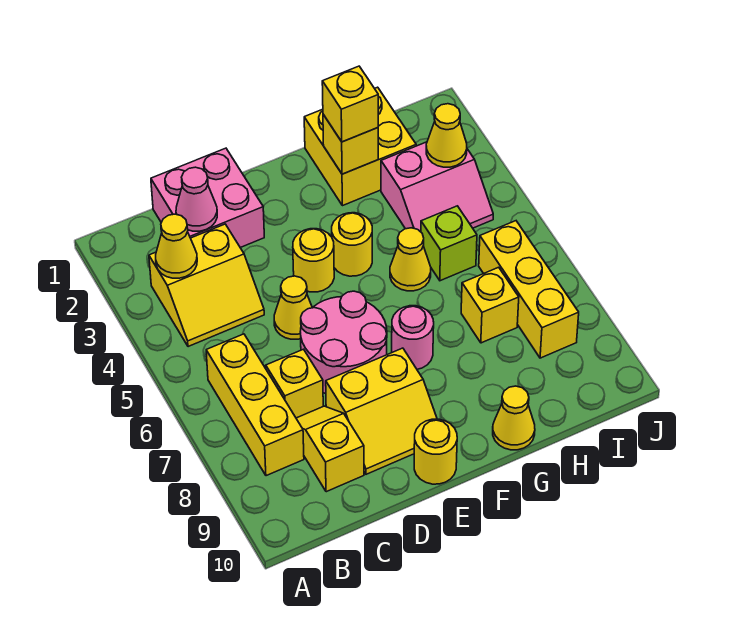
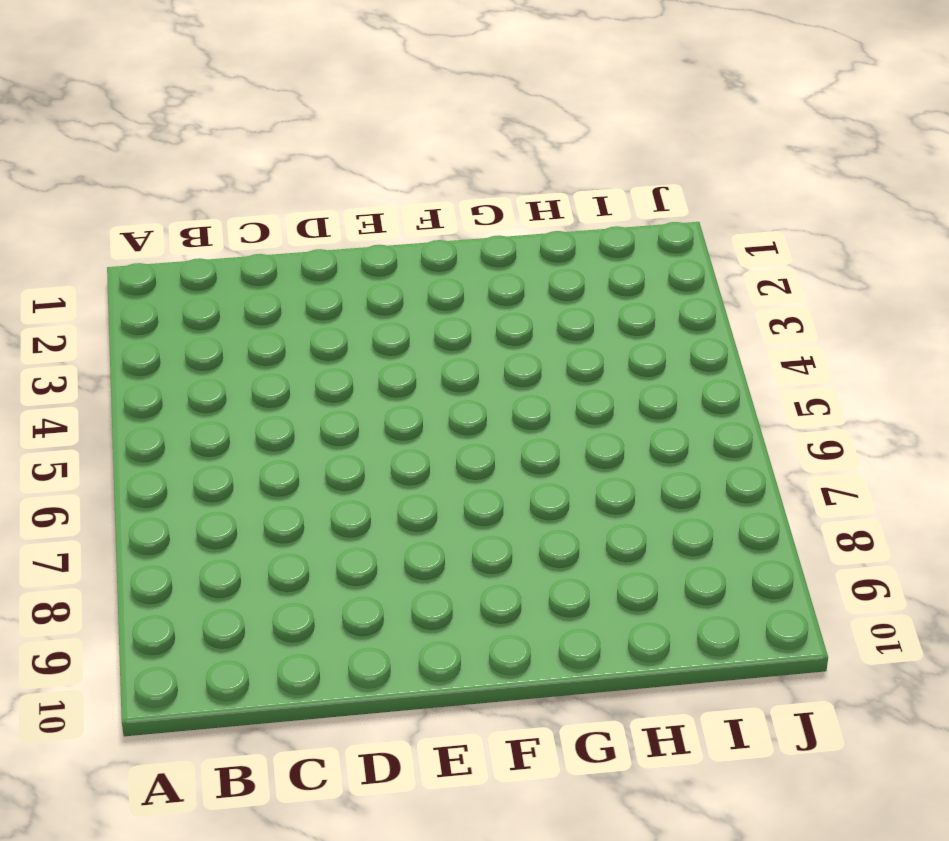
none -> yellow slope B3:C4 level 1 top 3
none -> yellow brick B6:B8 level 1
none -> pink brick C1:D2 level 1

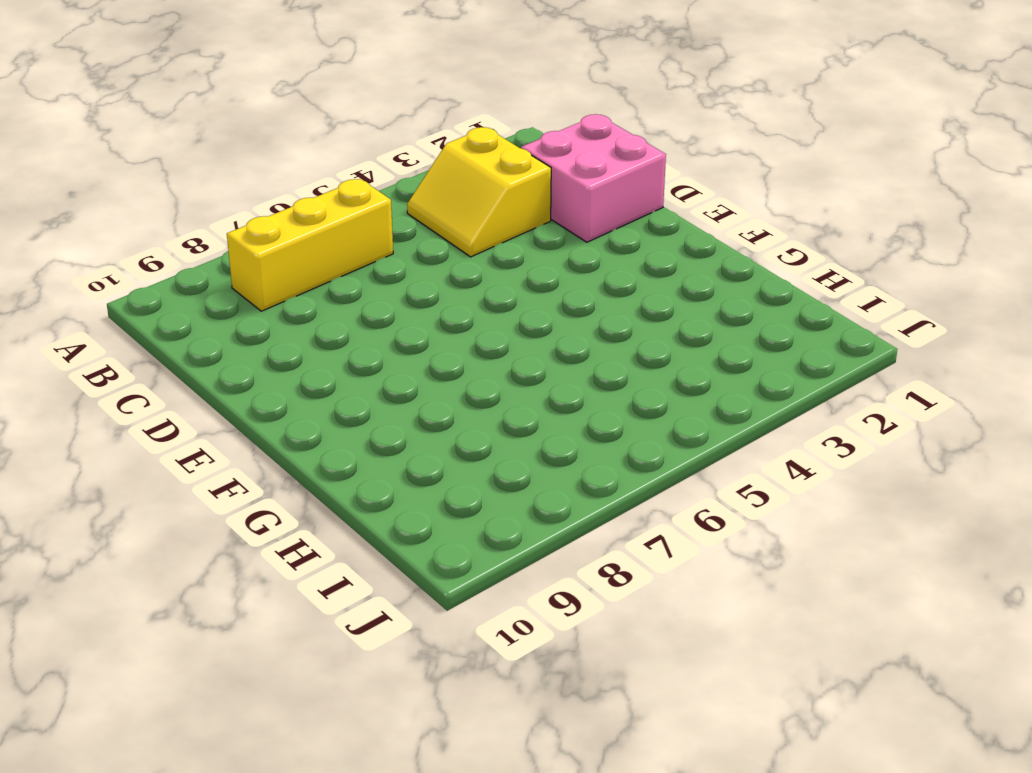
none -> yellow brick C7 level 1
none -> yellow slope C8:C9 level 1 top 9
none -> yellow cone D5 level 1

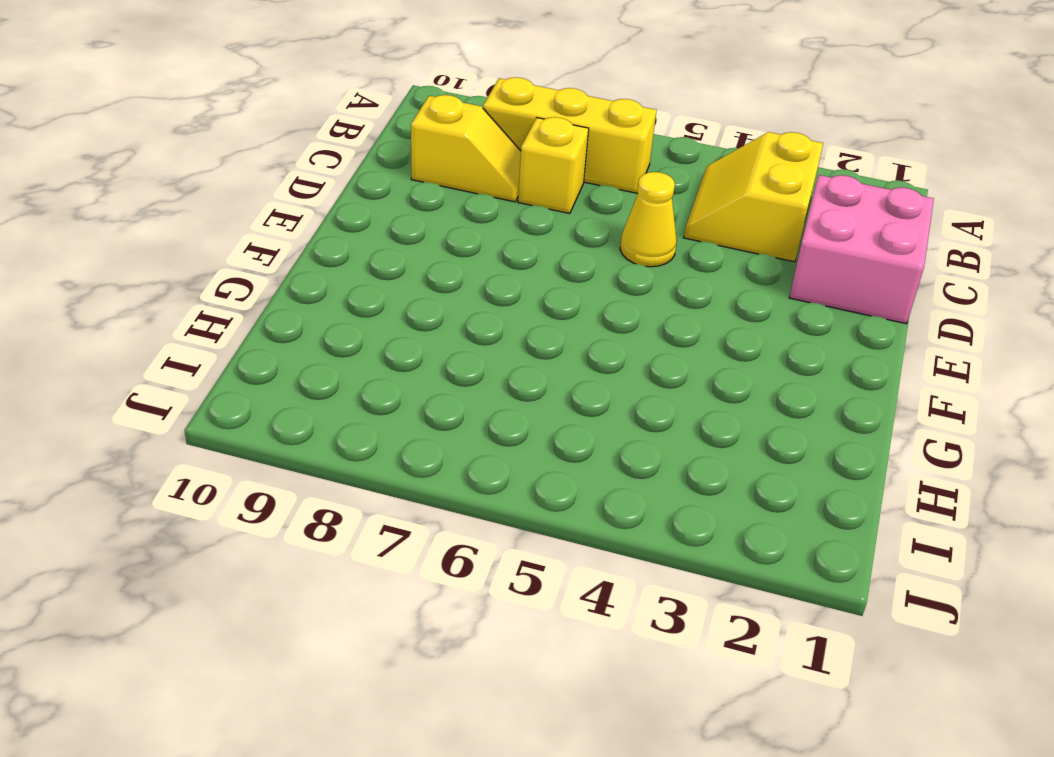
none -> pink round brick D6:E7 level 1
none -> yellow slope D8:E9 level 1 top 8
none -> yellow round brick E4 level 1

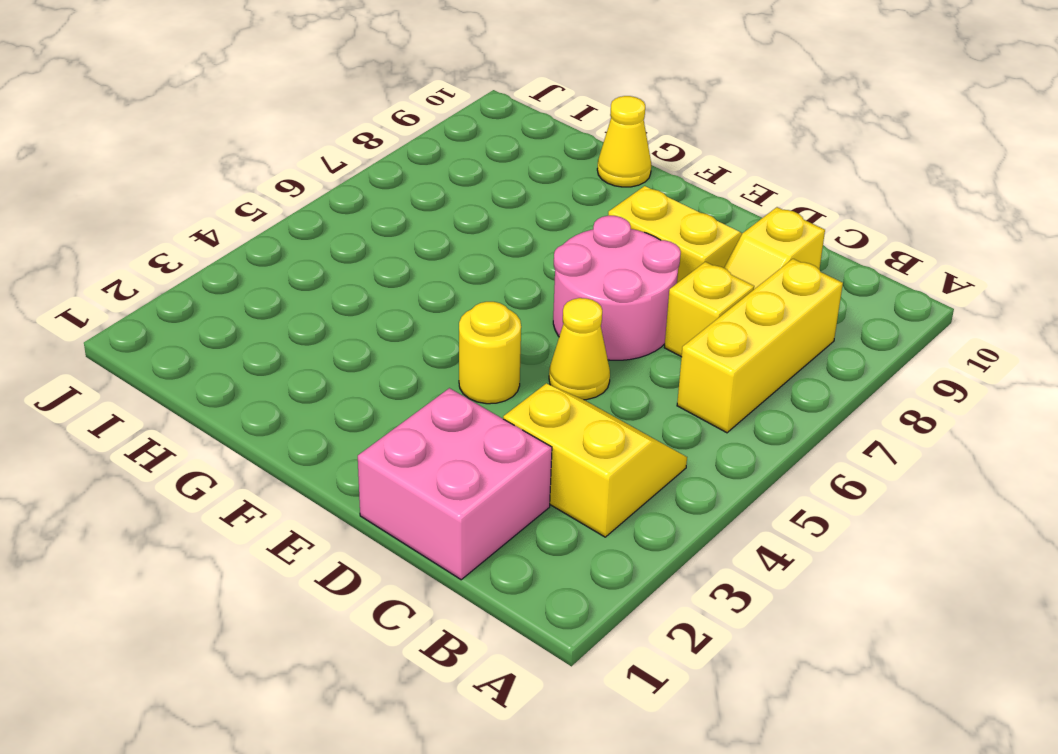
none -> yellow round brick E10 level 1
none -> yellow round brick F4 level 1
none -> pink round brick F7 level 1

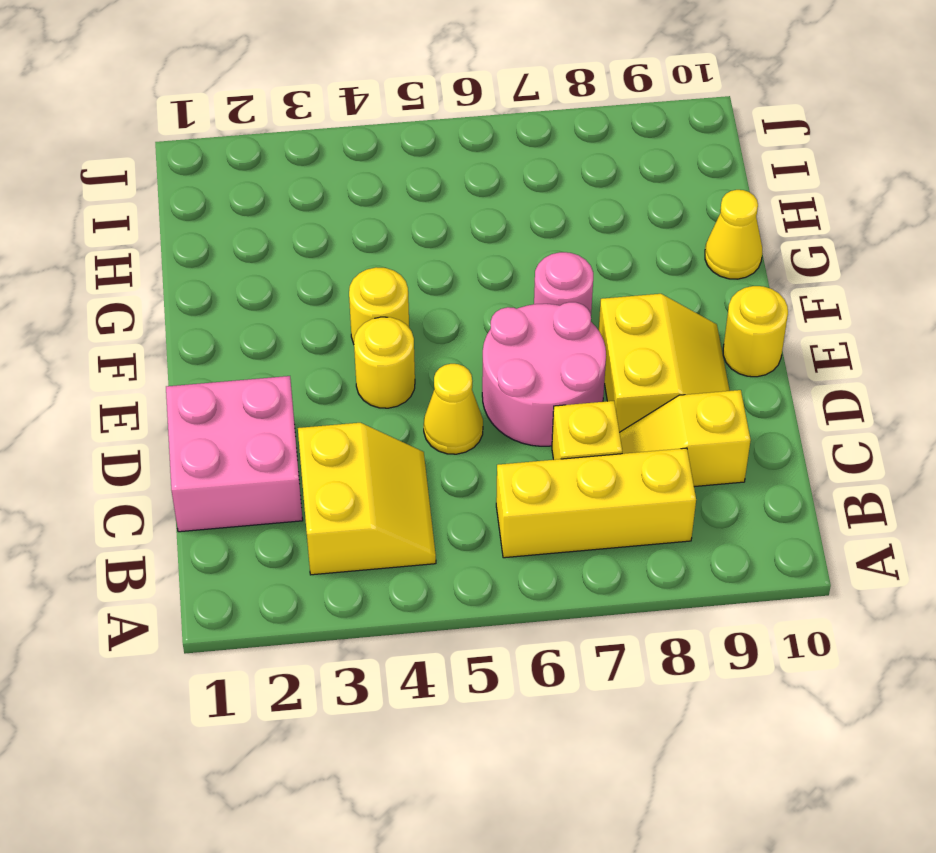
none -> yellow brick G1:H2 level 1
none -> yellow cone G5 level 1
none -> pink slope H3:I4 level 1 top 3

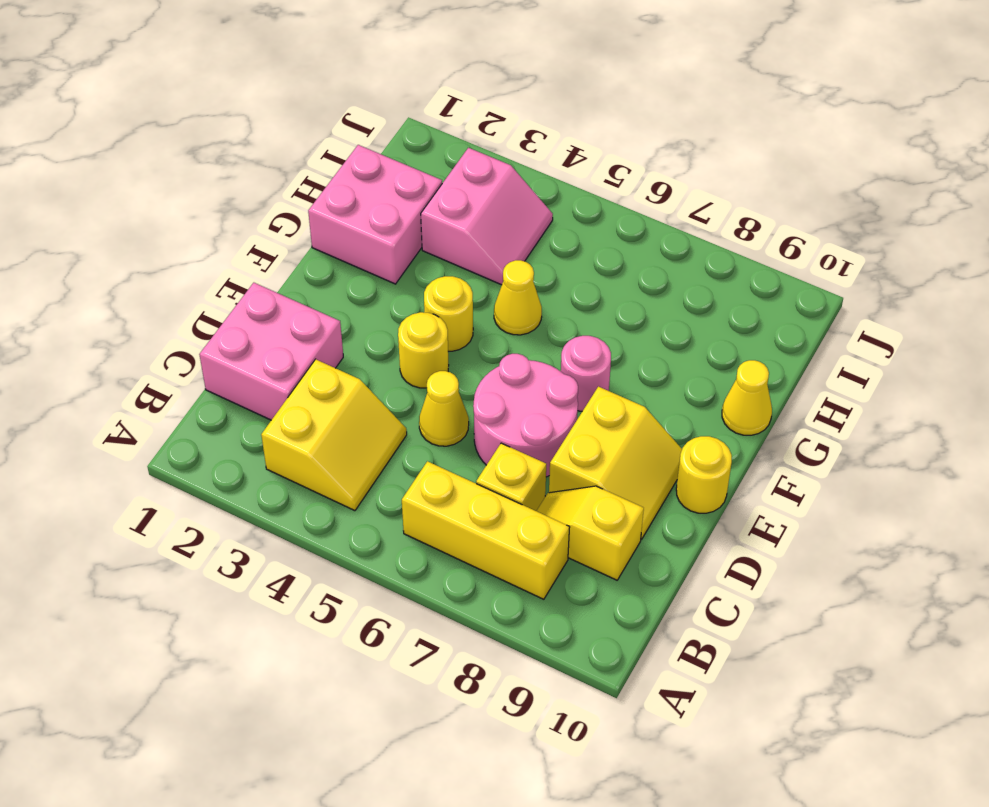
pink brick G1:H2 level 1 -> yellow brick G1:H2 level 1
none -> lime brick H5 level 1
none -> yellow brick H7 level 1
none -> yellow brick I6:I8 level 1

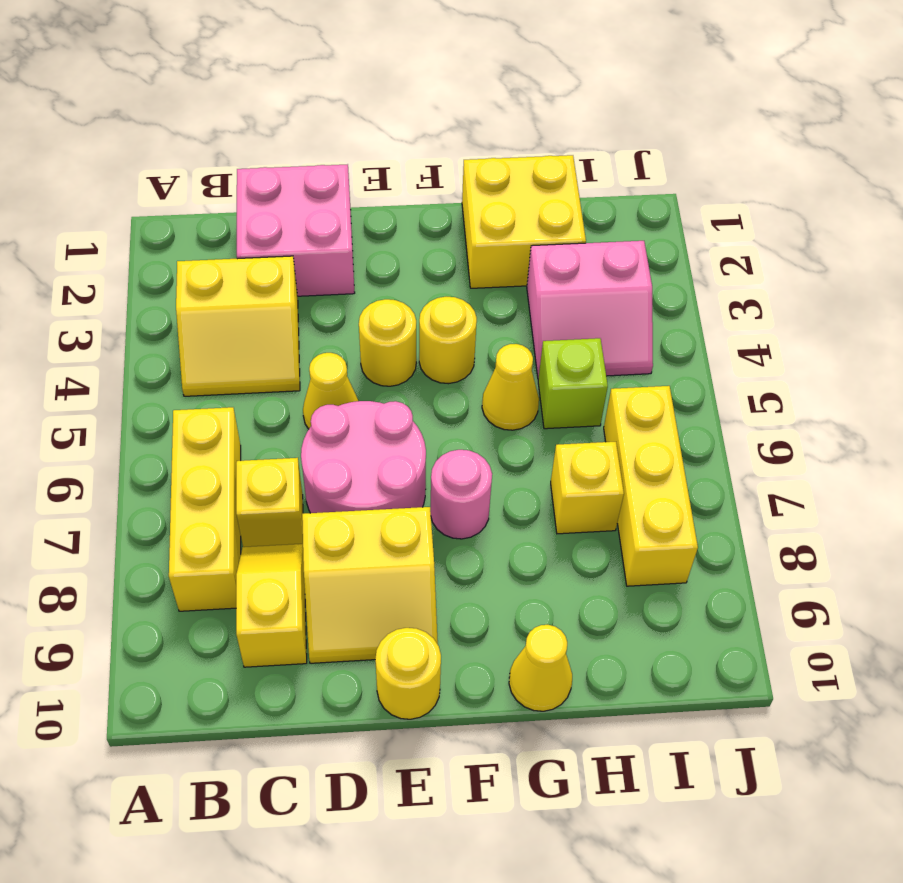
none -> yellow cone B3 level 2
none -> pink cone C2 level 2
none -> yellow brick G2 level 2

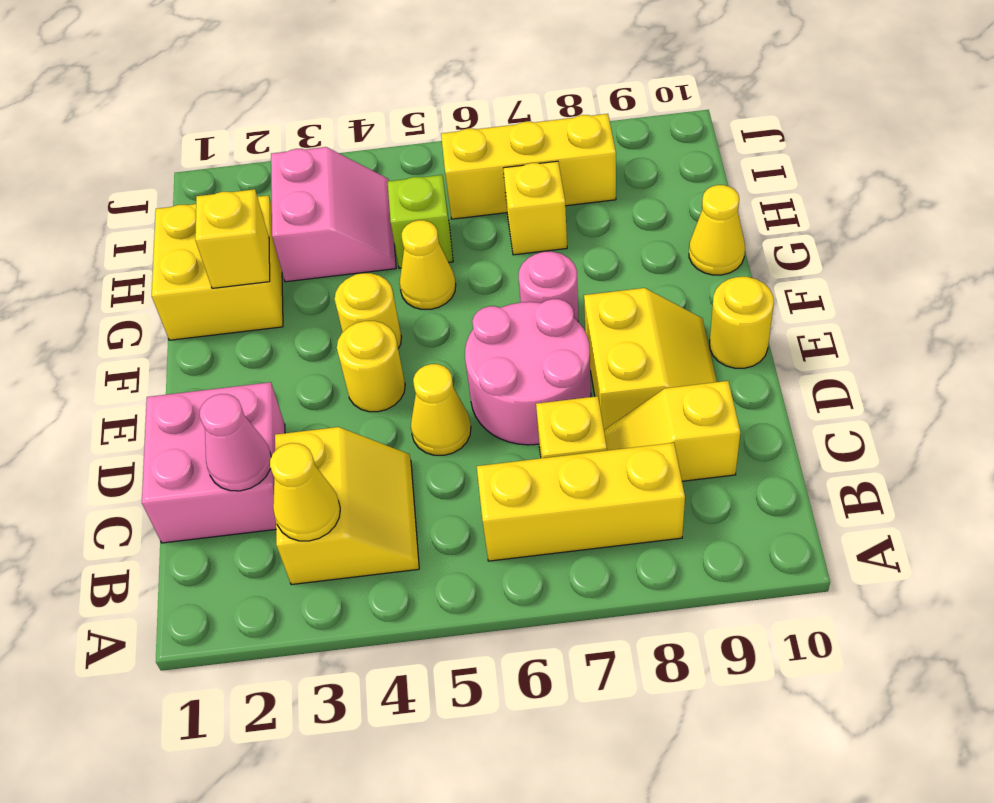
none -> yellow cone I3 level 2
none -> yellow brick G2 level 3

